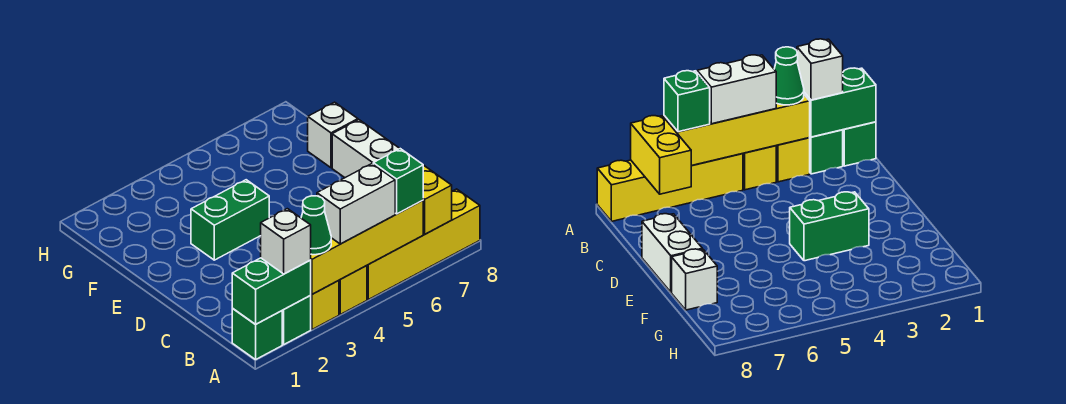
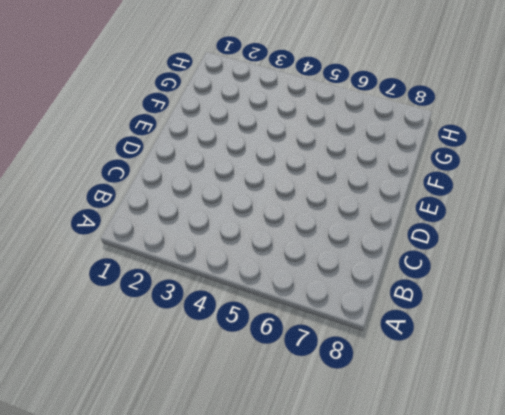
none -> green brick A1 level 1
none -> green brick A2 level 1
none -> yellow brick A3 level 1

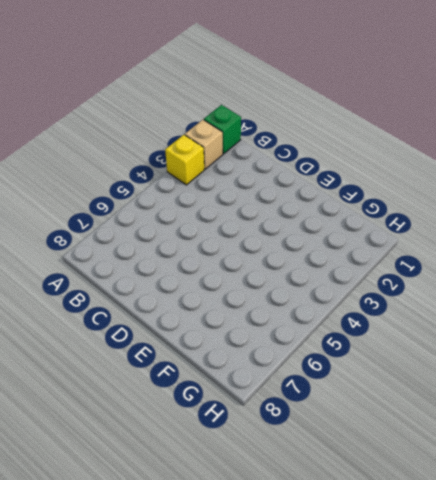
tan brick A2 level 1 -> green brick A2 level 1
none -> yellow brick A4 level 1
none -> yellow brick A5:A8 level 1
none -> white brick D8:E8 level 1

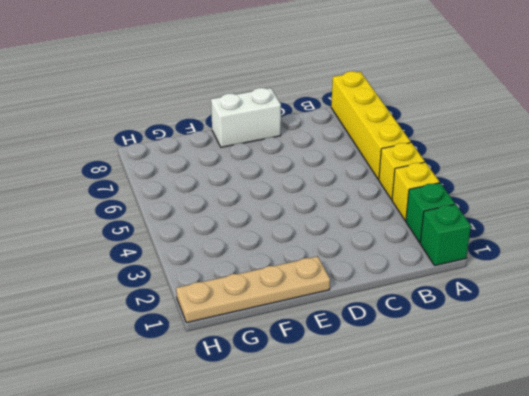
tan plate E1:H1 level 1 -> none
none -> green brick E3:E4 level 1
none -> white brick F8 level 1
none -> green brick A1:A2 level 2

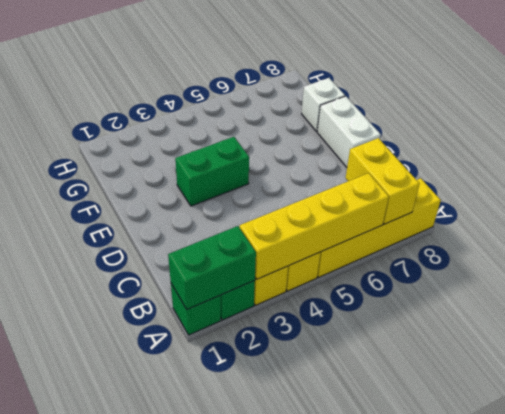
none -> white brick A2 level 3
none -> green cone A3 level 3
none -> white brick A4:A5 level 3

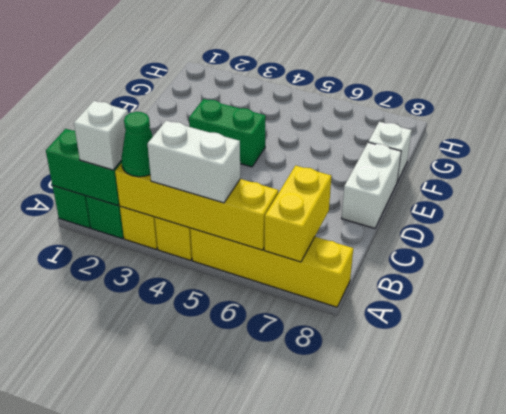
none -> green brick A6 level 3

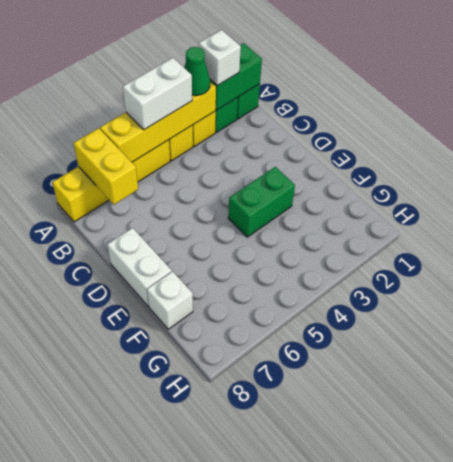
none -> green brick A6 level 3

